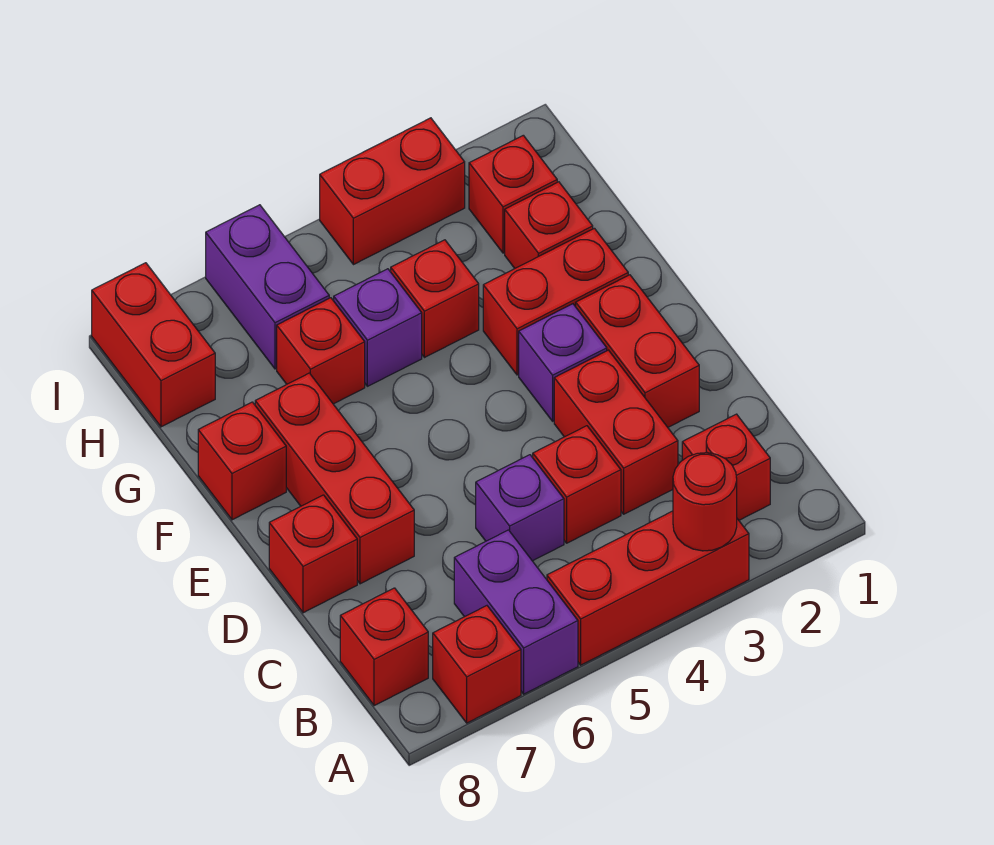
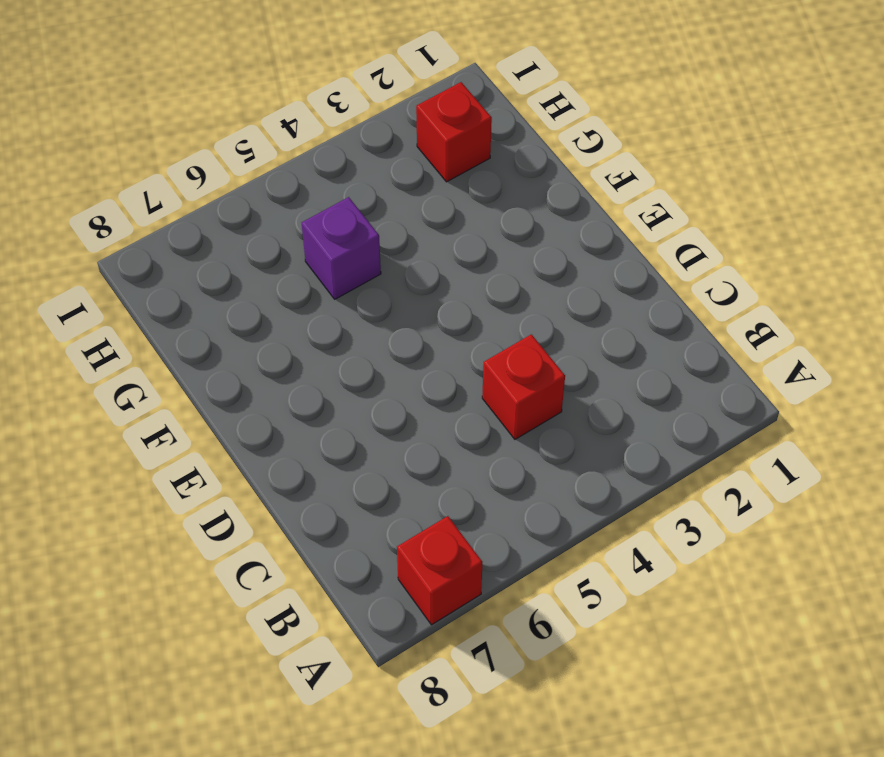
none -> red brick A3:A5 level 1
none -> purple brick A6:B6 level 1
none -> red brick B2 level 1

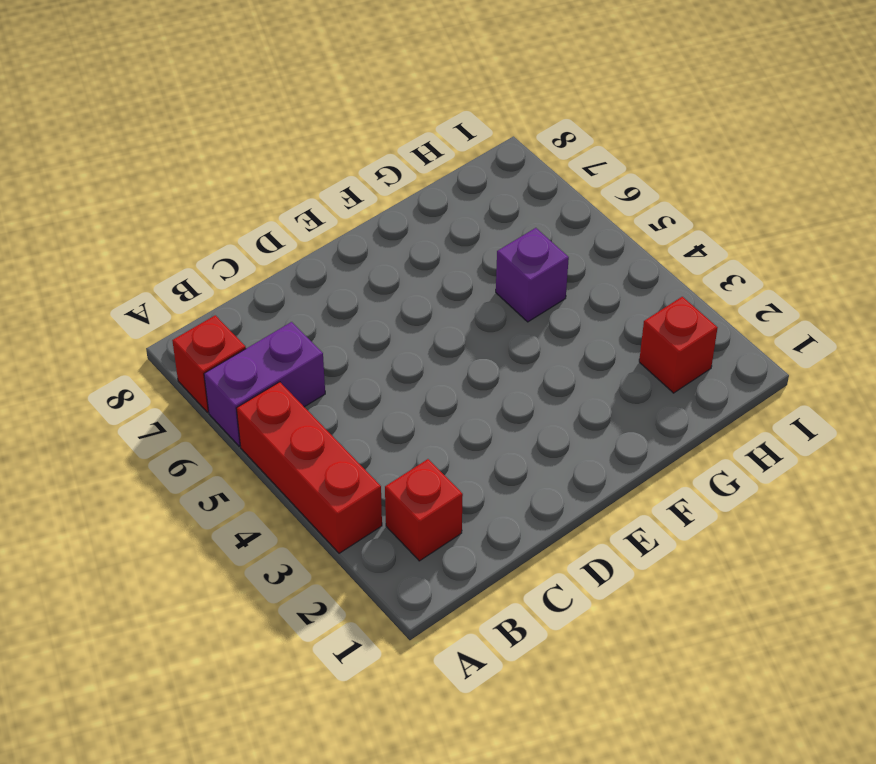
none -> red brick B8 level 1
none -> red brick C3:D3 level 1
none -> red brick C4 level 1

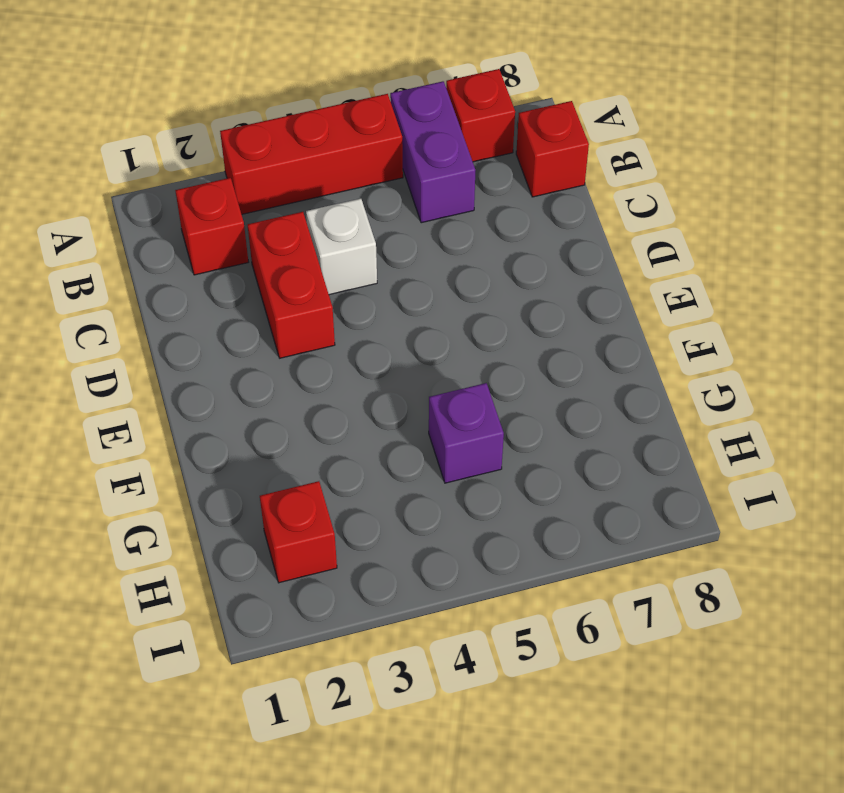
white brick C4 level 1 -> red brick C4 level 1
none -> purple brick C5 level 1
none -> red brick D2:E2 level 1
none -> red brick D7:F7 level 1

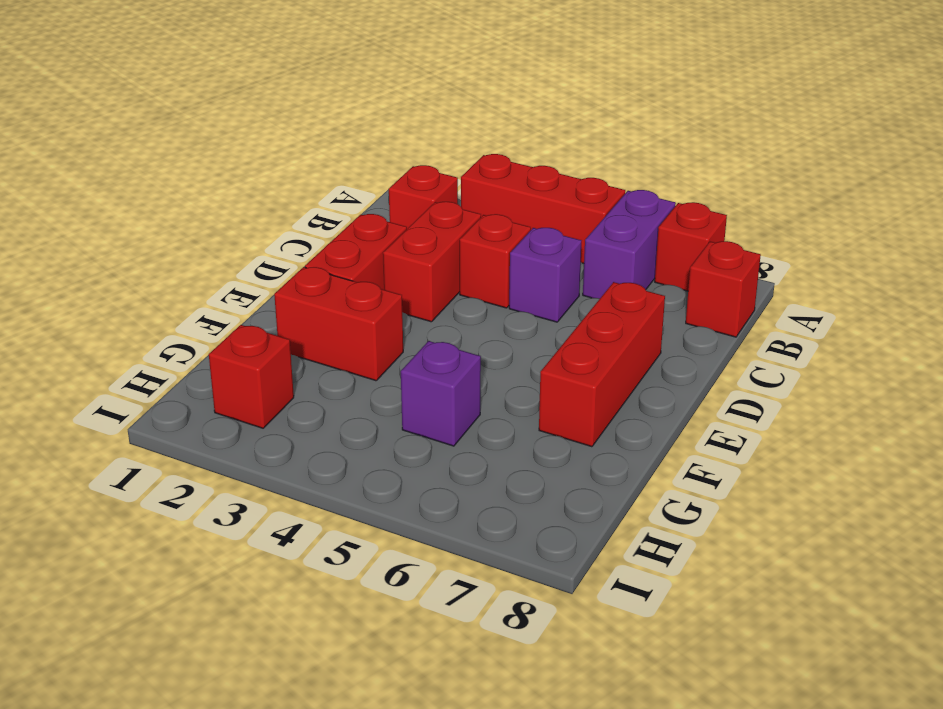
none -> red brick D8 level 1
none -> purple brick E3 level 1
none -> red brick F8 level 1

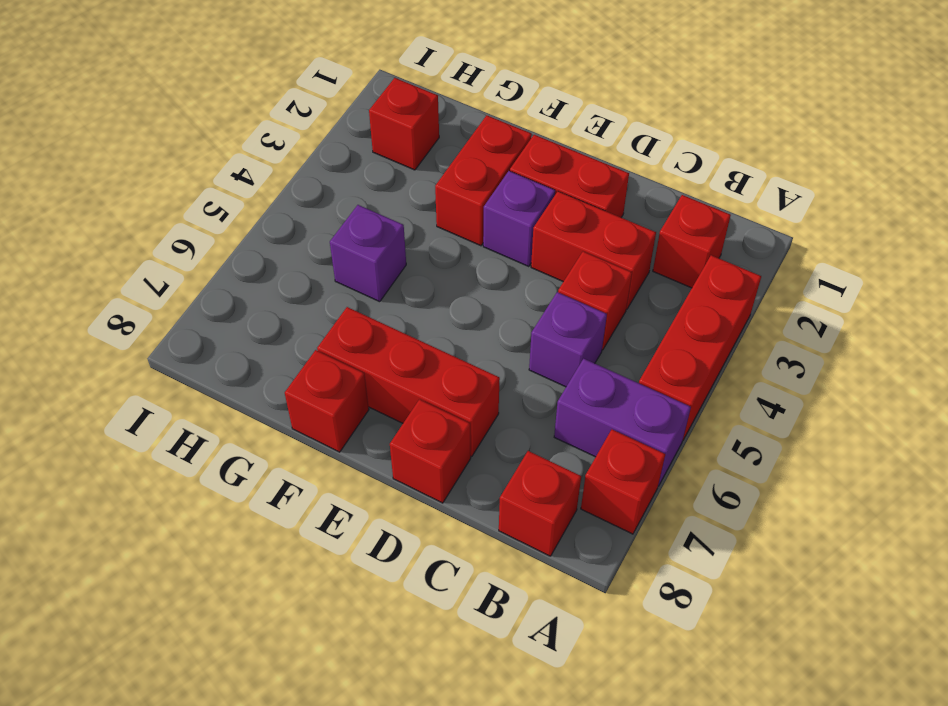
none -> red brick G2 level 1
none -> red brick G4 level 1
none -> red brick G6 level 1

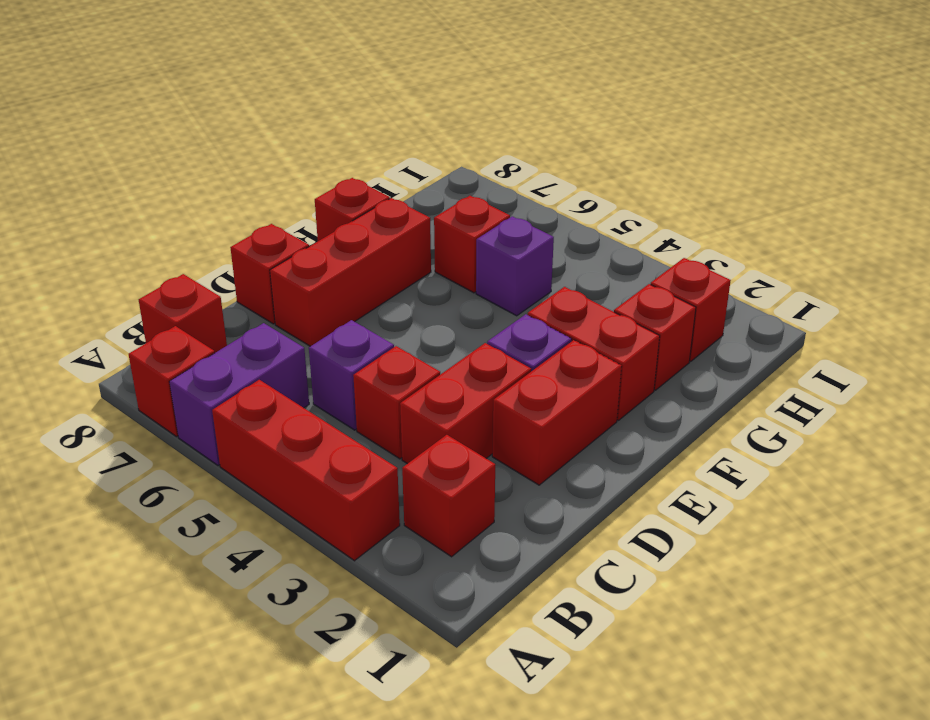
none -> red brick G4 level 1
none -> purple brick H6:I6 level 1
none -> red brick H8:I8 level 1

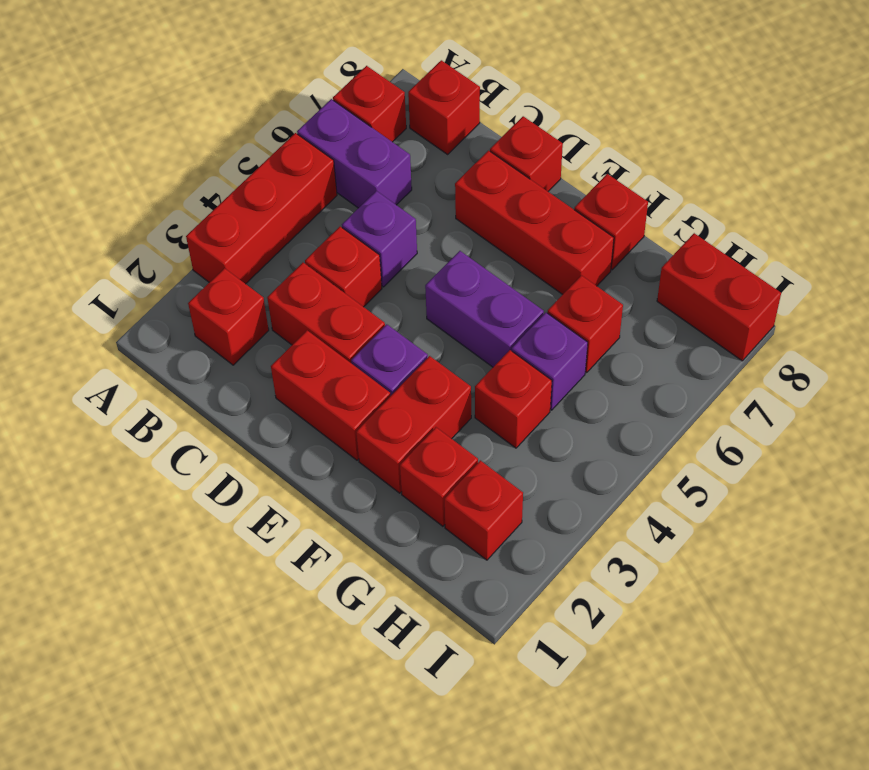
purple brick E5:F5 level 1 -> purple brick H6:I6 level 1
none -> red brick I3:I4 level 1
none -> red round brick A3 level 2

